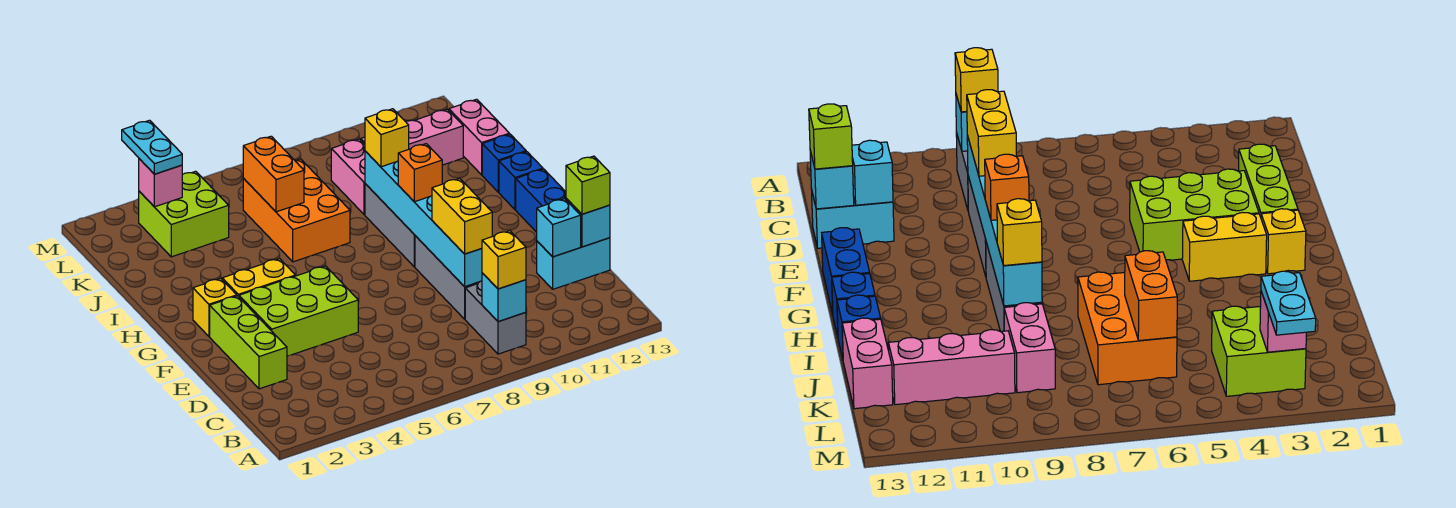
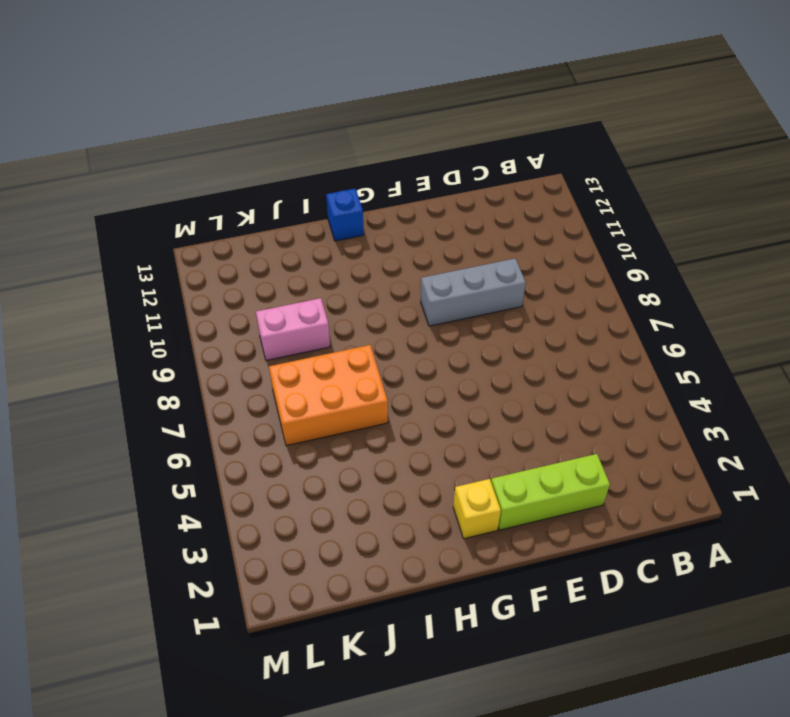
none -> grey brick B9:C9 level 1
none -> cyan brick D12:D13 level 1
none -> lime brick E3:F5 level 1

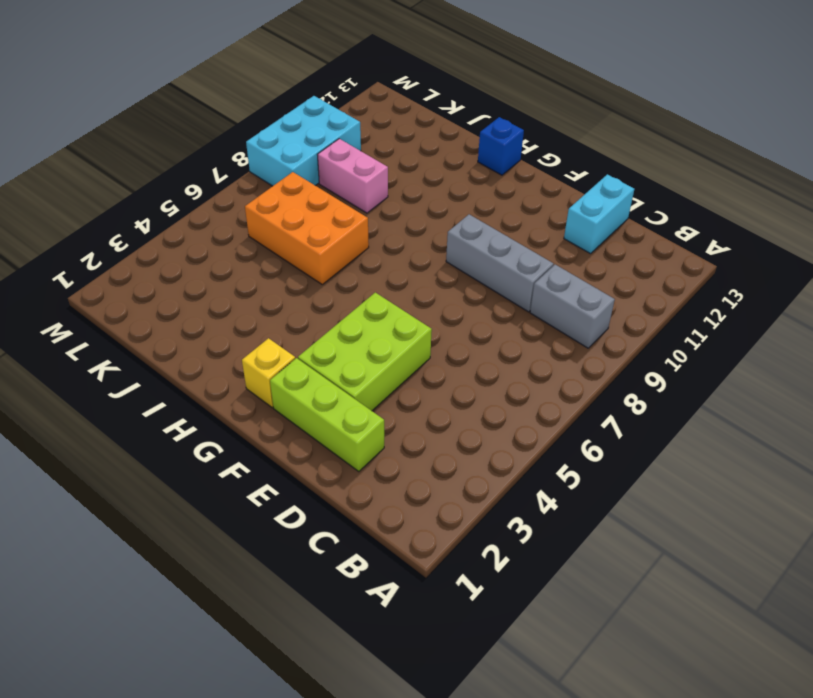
cyan brick L8:M10 level 1 -> none
none -> blue brick F13:G13 level 1
none -> yellow brick G3:G4 level 1
none -> grey brick G9:I9 level 1

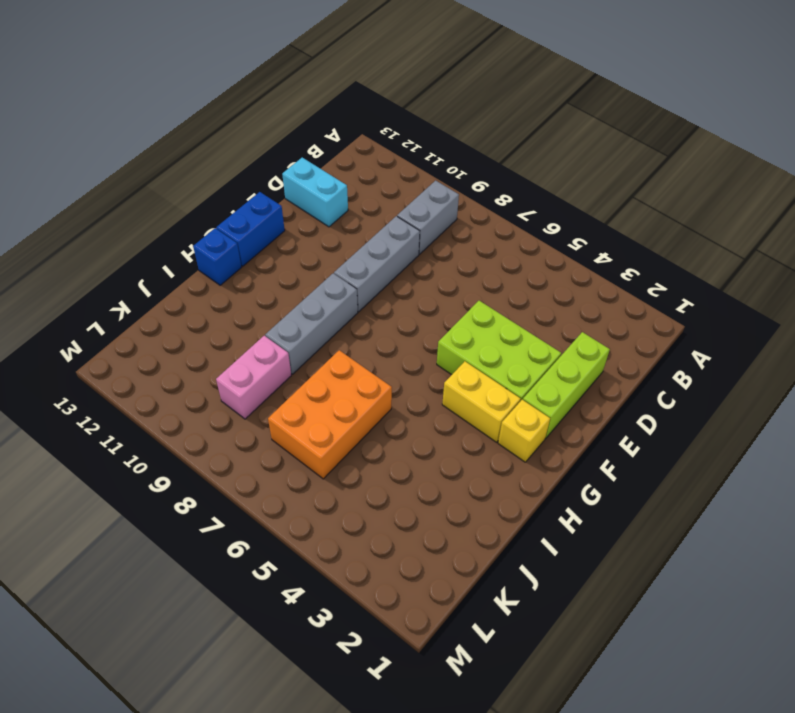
none -> blue brick I13 level 1
none -> pink brick J13:K13 level 1
none -> lime brick K3:L4 level 1

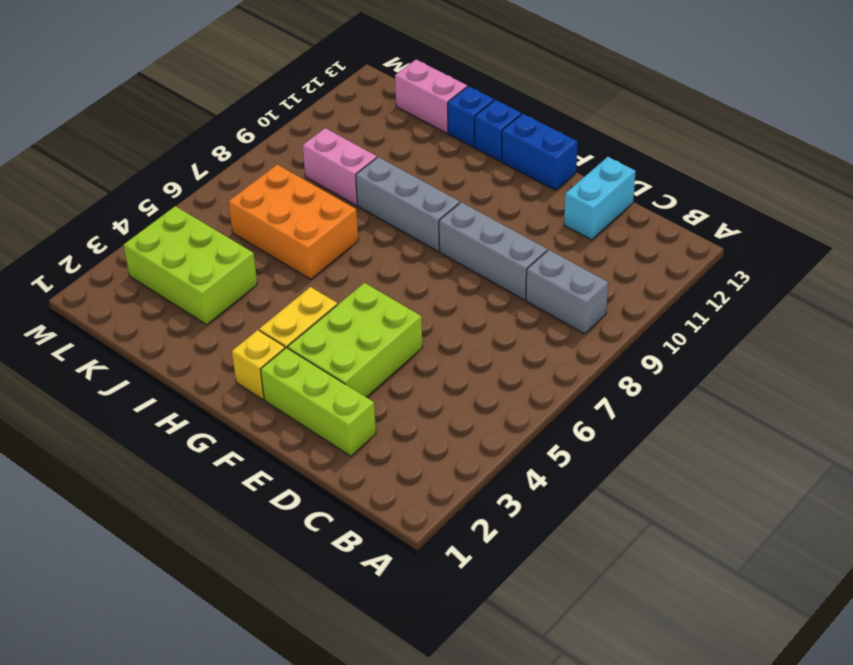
lime brick J3:L4 level 1 -> lime brick K3:L4 level 1
none -> pink brick K10:K12 level 1
none -> cyan brick B9 level 2
none -> cyan brick D9:I9 level 2

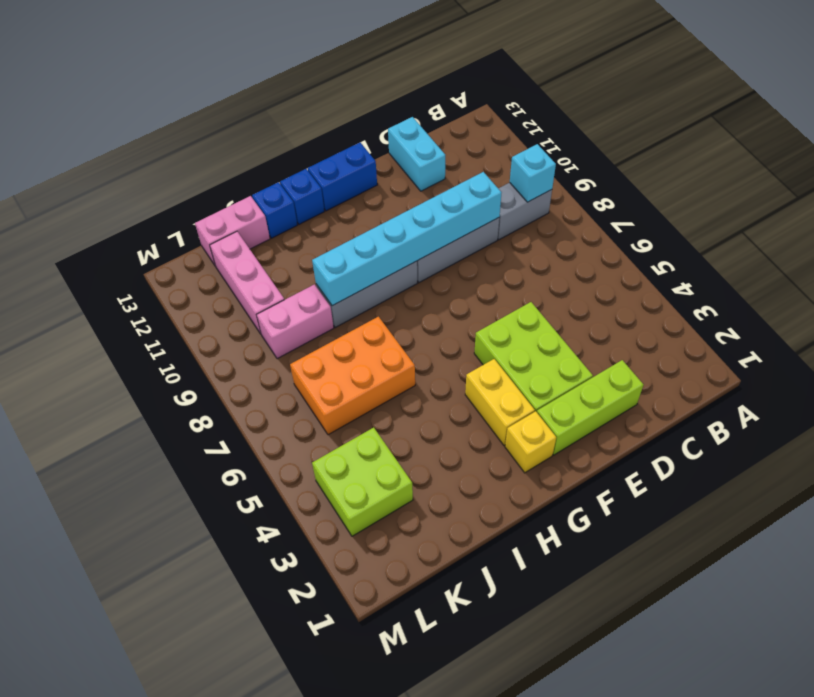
none -> cyan brick D12 level 2
none -> cyan brick D13 level 2
none -> orange brick J6:K6 level 2

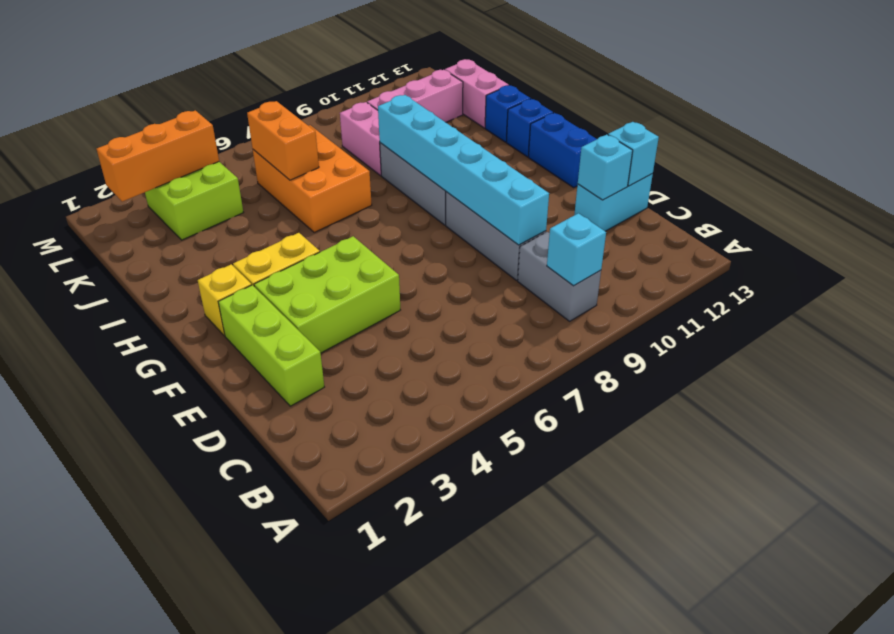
orange brick L2:L4 level 2 -> pink brick L3 level 2
none -> yellow brick B9 level 3
none -> yellow brick D9:E9 level 3
none -> lime brick D13 level 3

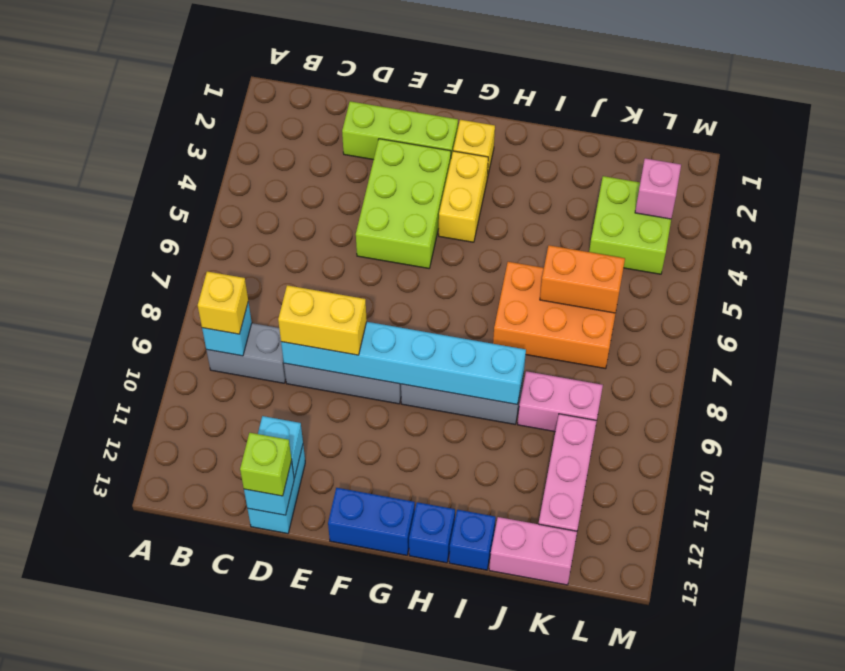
none -> orange brick G9 level 3
none -> yellow brick I9 level 3
none -> cyan plate L3:M3 level 3

